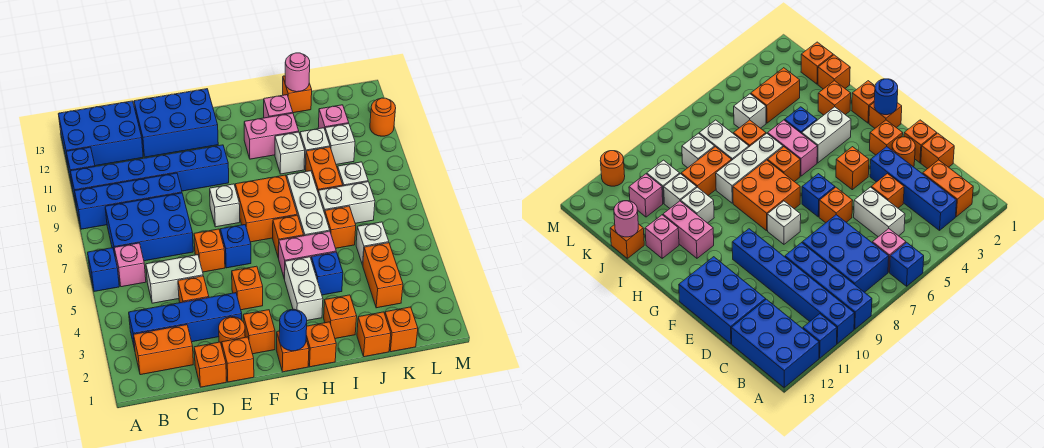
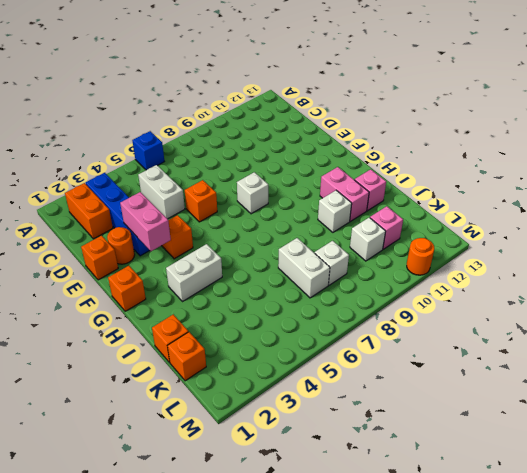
pink brick E3:F3 level 2 -> pink brick H5:I5 level 1
none -> blue brick A9:D9 level 1
none -> blue brick A10:F10 level 1
none -> blue brick A11 level 1
none -> blue brick A12:C13 level 1

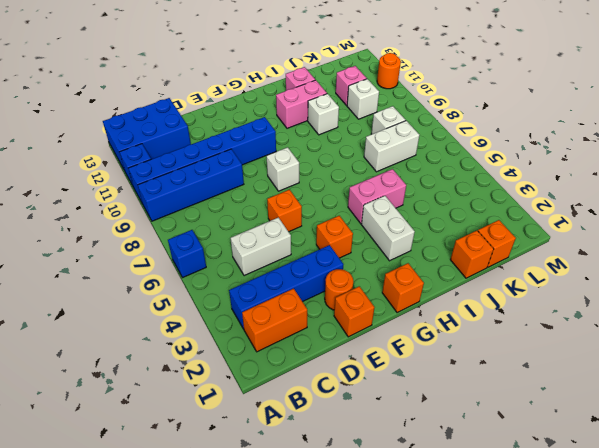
none -> pink brick B6 level 1
none -> blue brick B7:D8 level 1
none -> orange brick D1 level 1
none -> orange brick D4 level 1

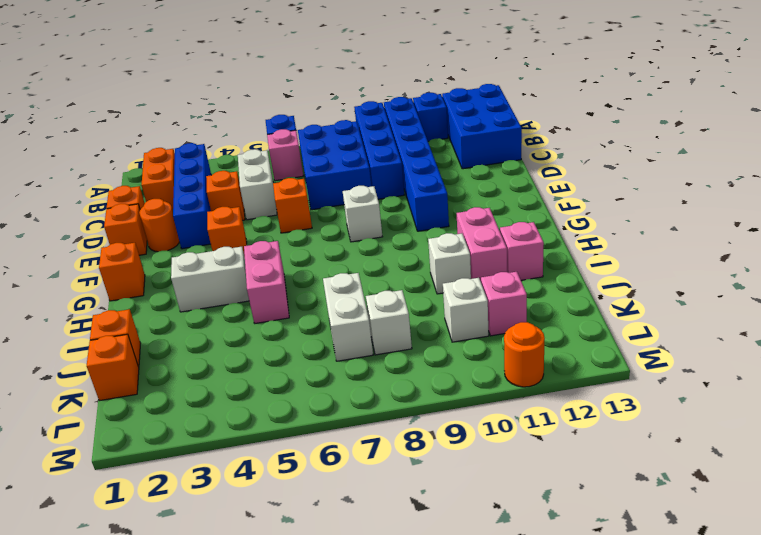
none -> blue brick D12:F13 level 1
none -> orange brick F2 level 1
none -> blue brick F6 level 1
none -> orange brick G7:H8 level 1

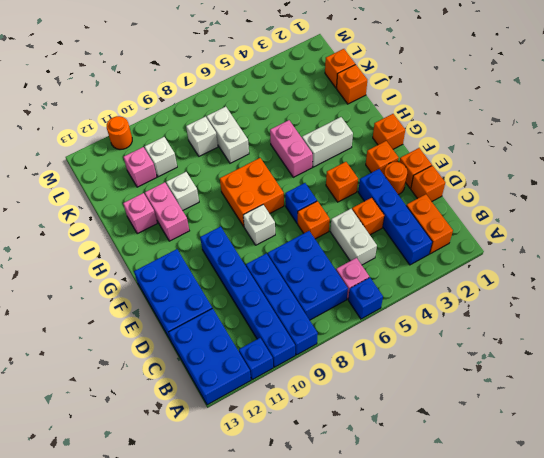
none -> orange brick H1 level 1
none -> orange brick H6 level 1
none -> orange brick I2 level 1
none -> blue brick I4 level 1

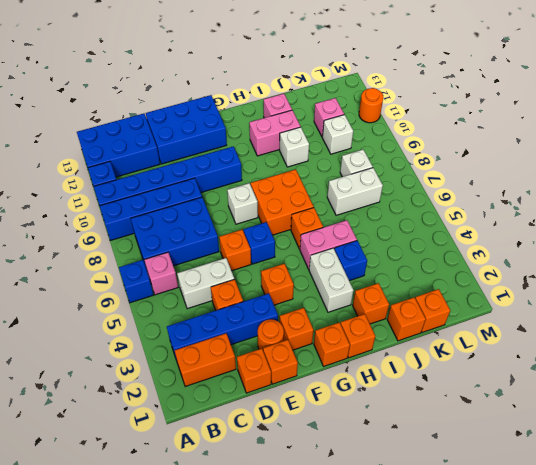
none -> white brick I6:I8 level 1
none -> orange brick J6 level 1
none -> orange brick J8:J9 level 1
none -> white brick J10 level 1

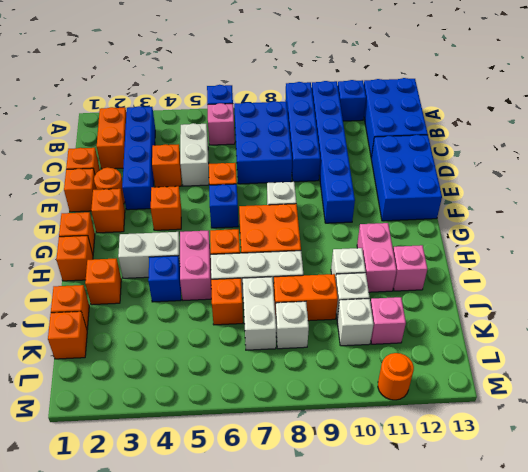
none -> orange brick J13 level 1
none -> orange brick K3:K4 level 1
none -> white brick K5 level 1
none -> blue round brick G1 level 2

